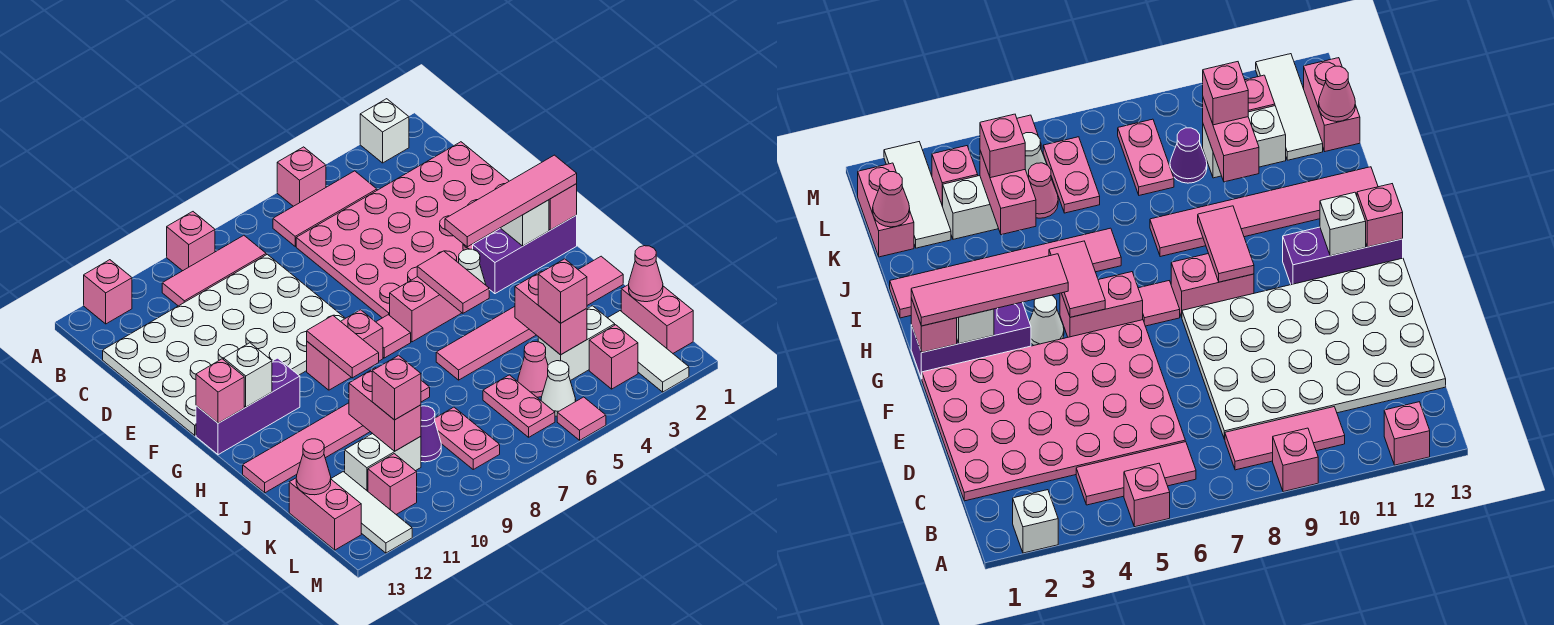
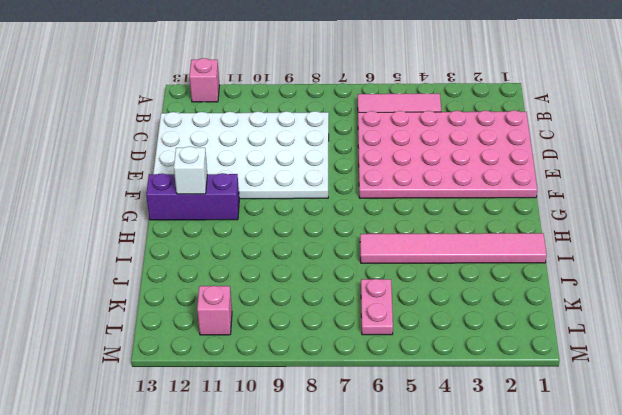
none -> white brick A2 level 1
none -> pink brick A5 level 1
none -> pink brick A9 level 1
none -> pink tile B8:B10 level 1

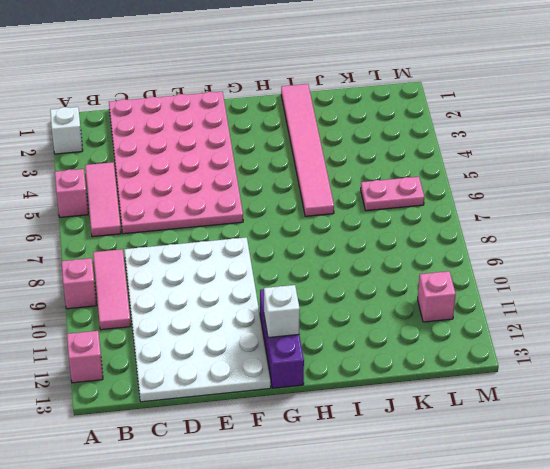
none -> purple brick G1:G3 level 1
none -> white cone G4 level 1
none -> pink brick G5:G6 level 1
none -> pink tile G7 level 1

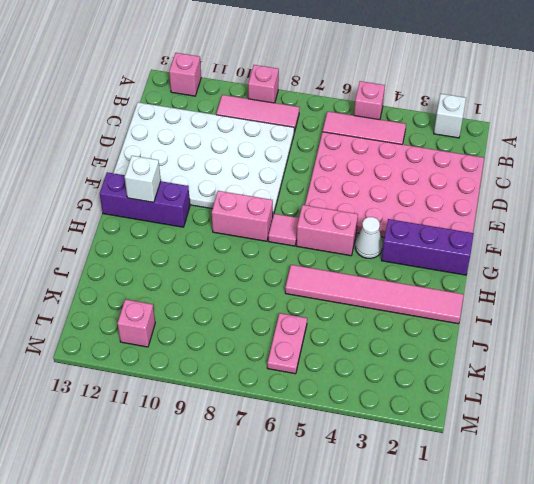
none -> pink tile I8:I13 level 1
none -> pink brick K1:L1 level 1
none -> white tile K2:M2 level 1
none -> white brick K3:K4 level 1

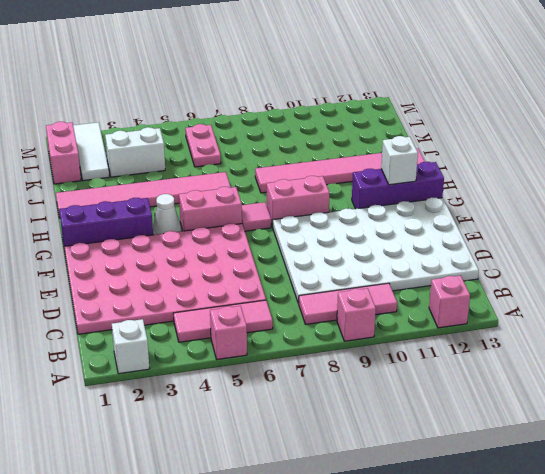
none -> pink cone K5 level 1
none -> pink plate K8:L8 level 1
none -> purple cone K9 level 1
none -> white brick K10:K11 level 1

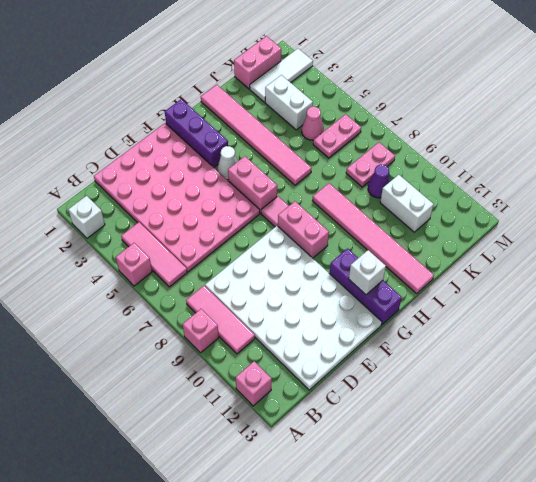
none -> white tile K12:M12 level 1
none -> pink brick K13:L13 level 1
none -> pink brick L3 level 1
none -> white cone L5 level 1

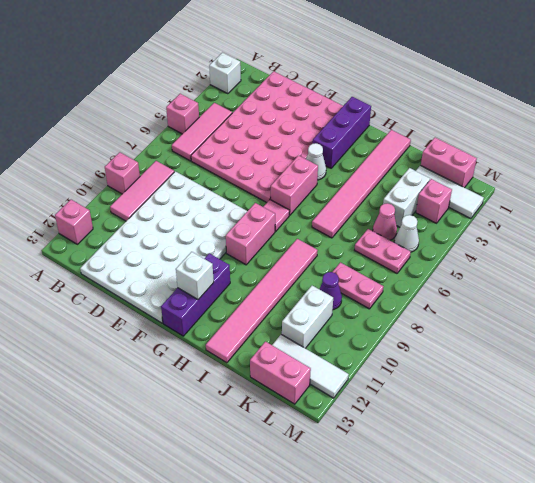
none -> pink brick L11 level 1
none -> pink tile M5 level 1
none -> pink brick G1 level 2
none -> white brick G2 level 2

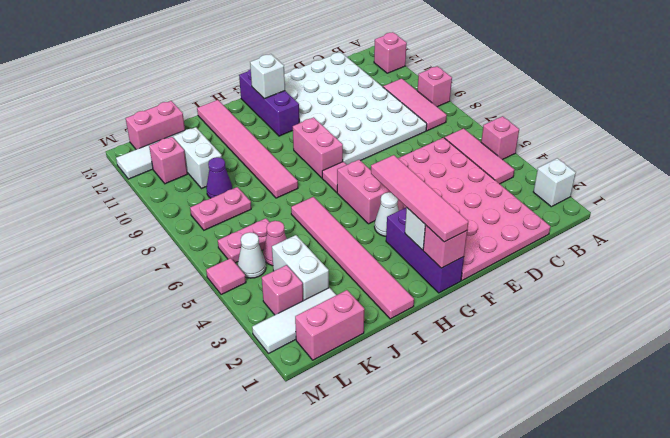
none -> pink tile G5:H5 level 2
none -> pink tile G9:H9 level 2
none -> pink brick G13 level 2
none -> pink brick J4:K4 level 2

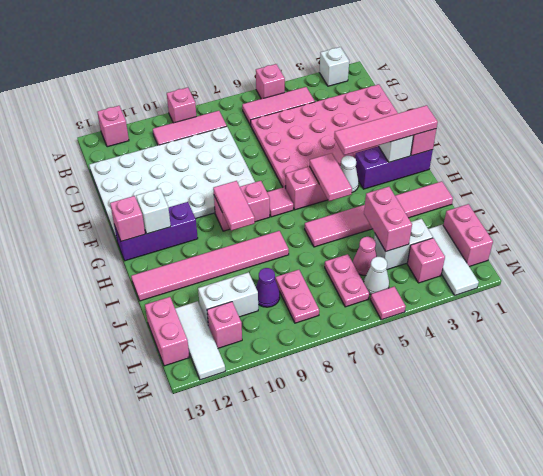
none -> pink brick J10:K10 level 2
none -> pink cone K1 level 2
none -> pink cone K13 level 2
none -> pink brick K4 level 3

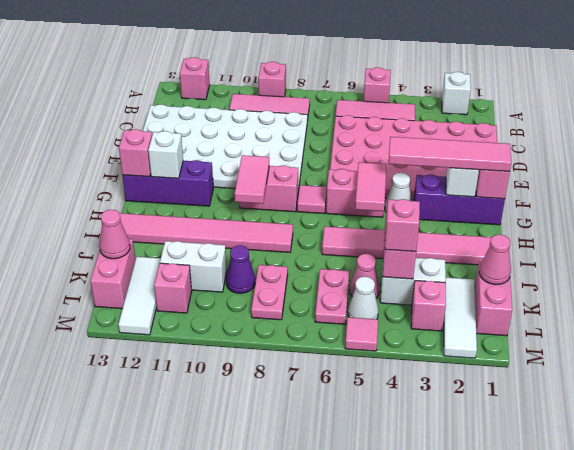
none -> pink brick J10:K10 level 2
none -> pink brick K10 level 3

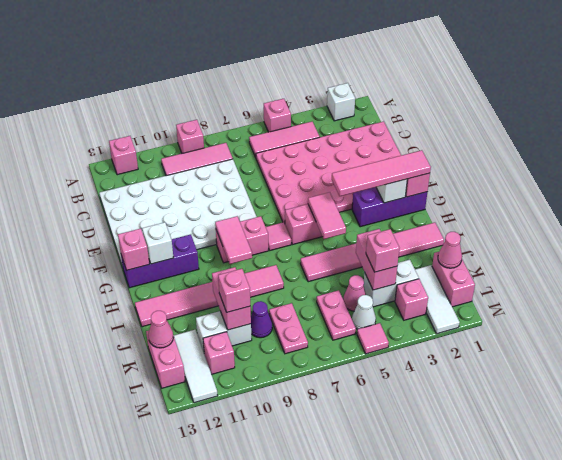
none -> white cone G4 level 1

